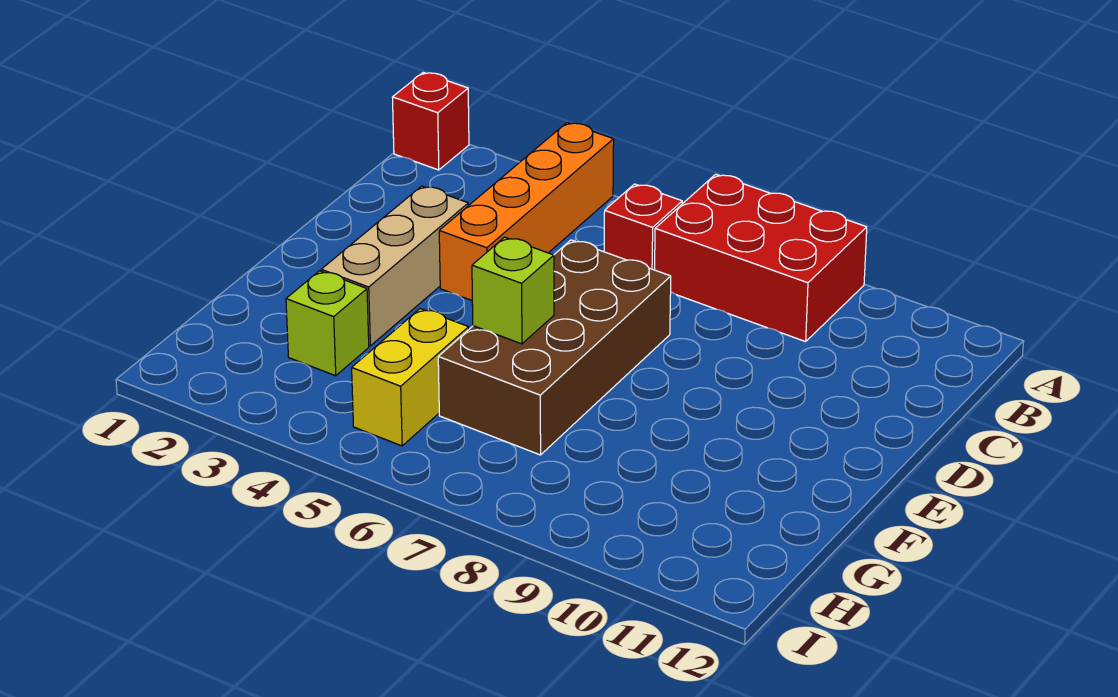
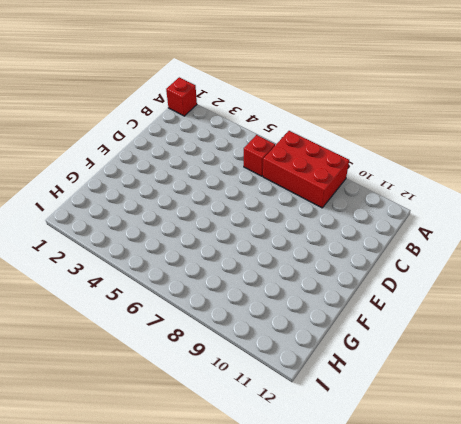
none -> orange brick A4:D4 level 1
none -> tan brick D3:F3 level 1

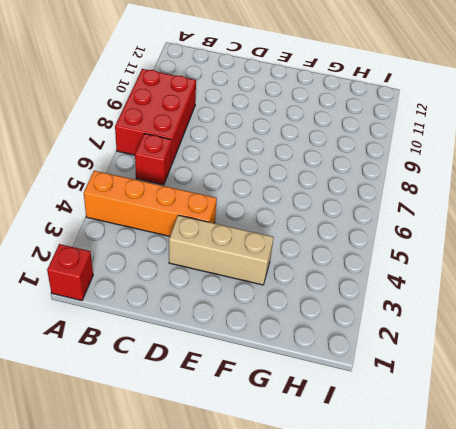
none -> brown brick D6:G7 level 1
none -> lime brick G3 level 1

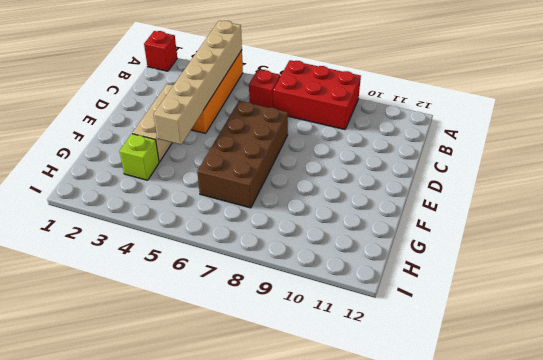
tan brick A4:F4 level 2 -> none
none -> yellow brick G5:H5 level 1
none -> lime brick F6 level 2

